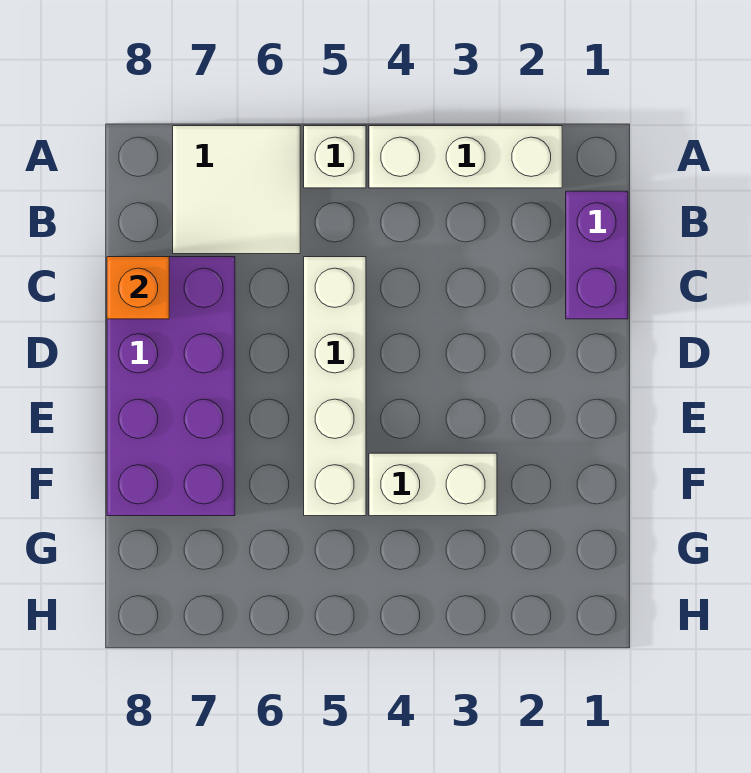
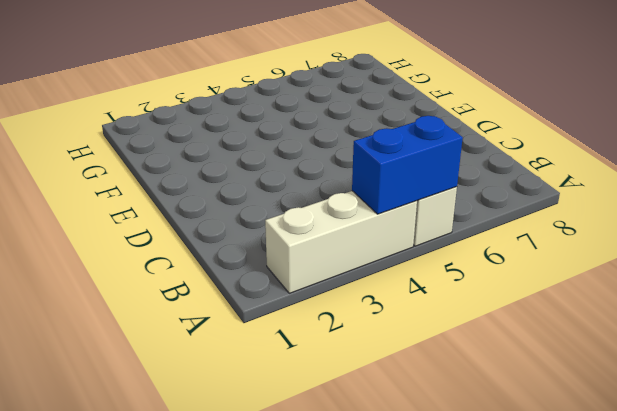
blue brick A4:A5 level 2 -> none
none -> white tile A6:B7 level 1
none -> purple brick B1:C1 level 1

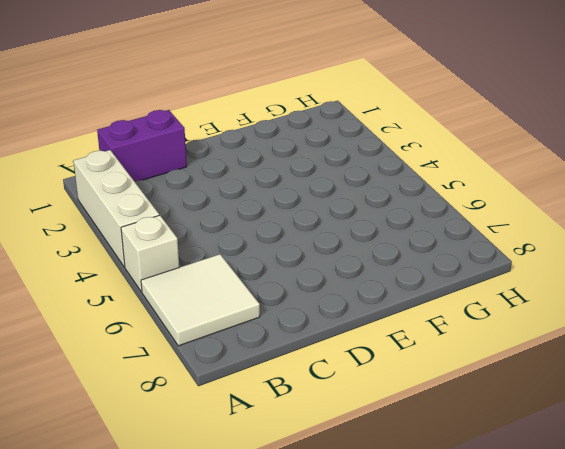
none -> white brick C5:F5 level 1
none -> purple brick C7:F8 level 1

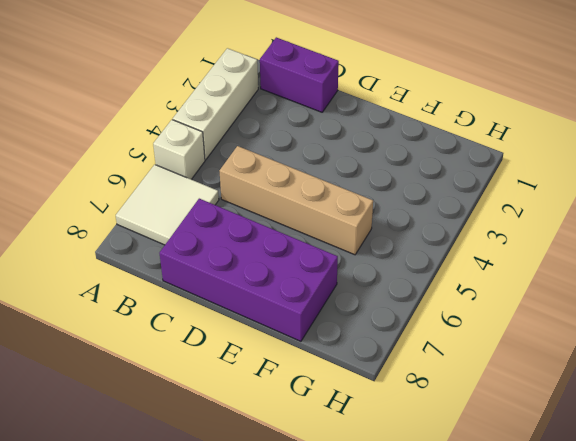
tan brick C5:F5 level 1 -> white brick C5:F5 level 1
none -> white brick F3:F4 level 1
none -> orange brick C8 level 2

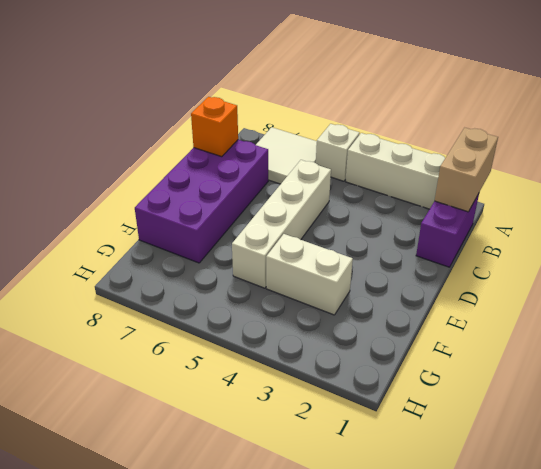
tan brick A1:B1 level 2 -> none

